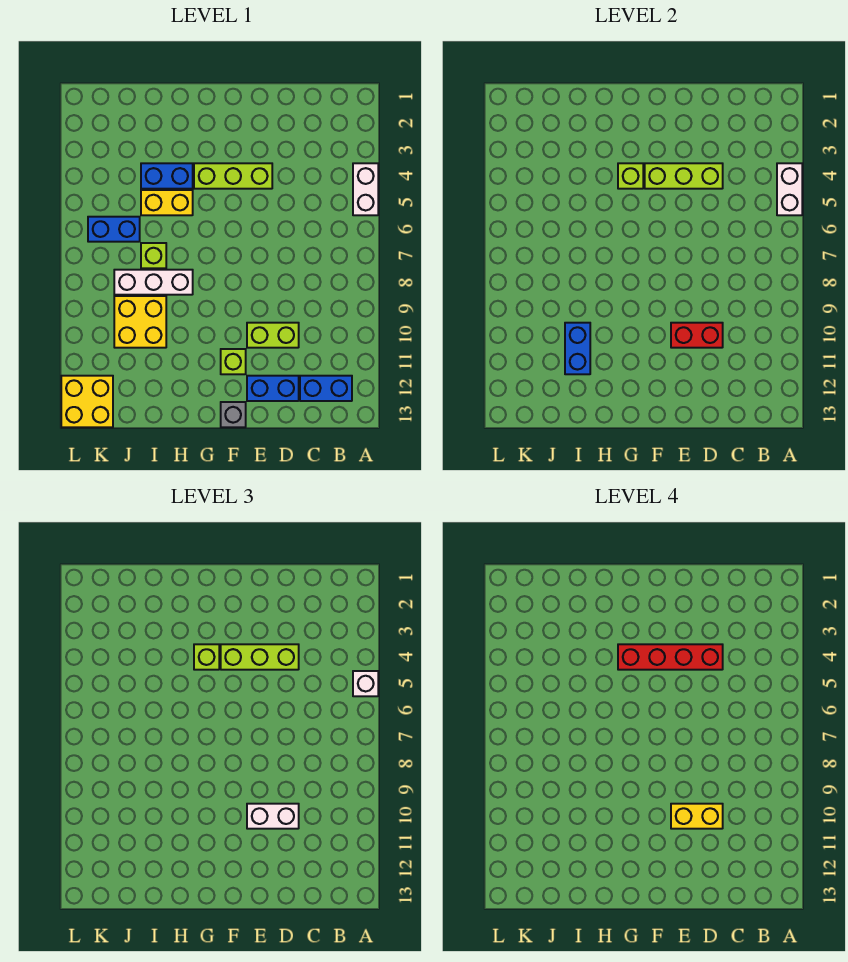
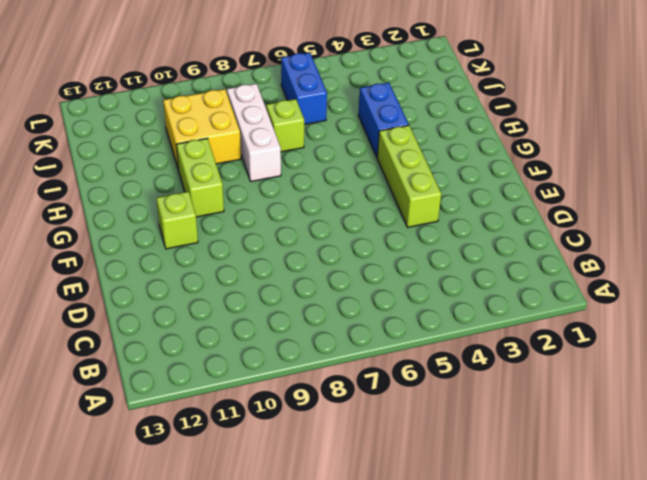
lime brick G10:H10 level 1 -> lime brick D10:E10 level 1
none -> white brick A4:A5 level 1
none -> blue brick B12:C12 level 1
none -> blue brick D12:E12 level 1

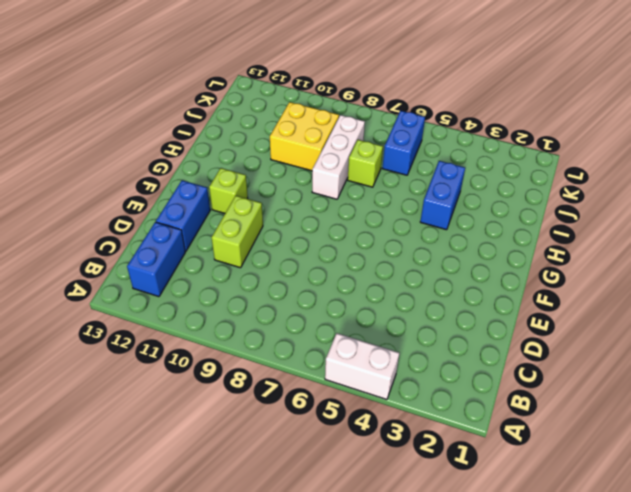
none -> lime brick E4:G4 level 1
none -> grey brick F13 level 1
none -> yellow brick H5:I5 level 1

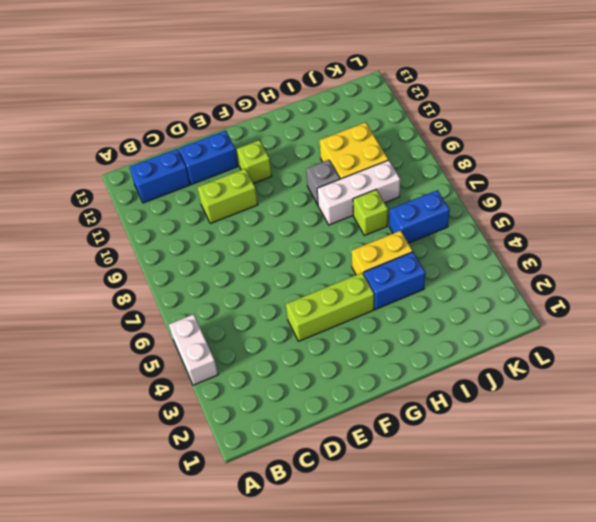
grey brick H9 level 1 -> grey brick F13 level 1
none -> yellow brick K12:L13 level 1
none -> white brick A4:A5 level 2
none -> lime brick D4:F4 level 2

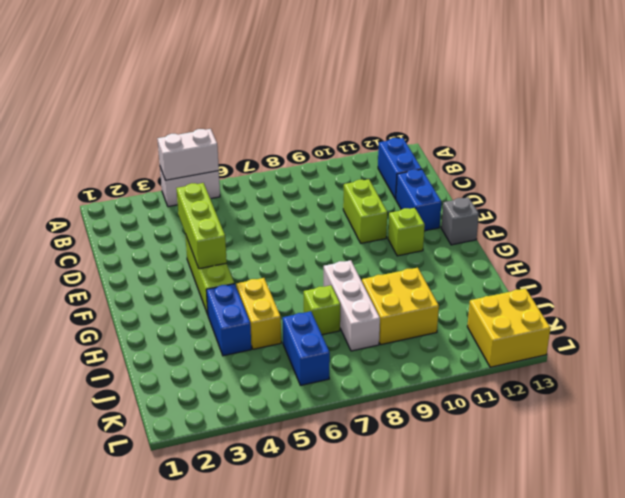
none -> red brick D10:E10 level 2
none -> lime brick G4 level 2
none -> blue brick I10:I11 level 2

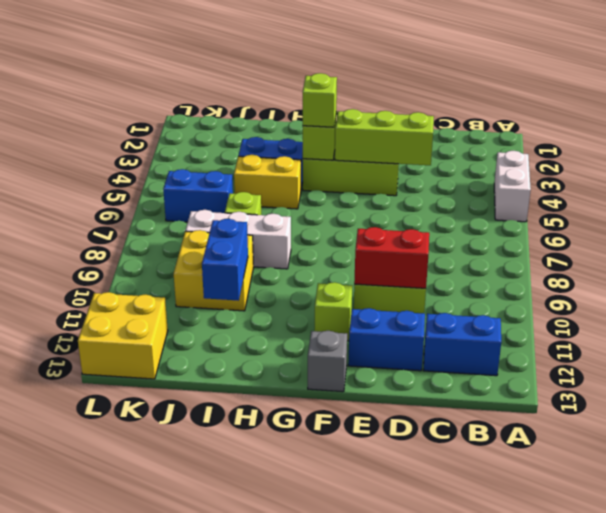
none -> white brick A4:A5 level 2
none -> white brick A5 level 3
none -> lime brick D4:F4 level 3

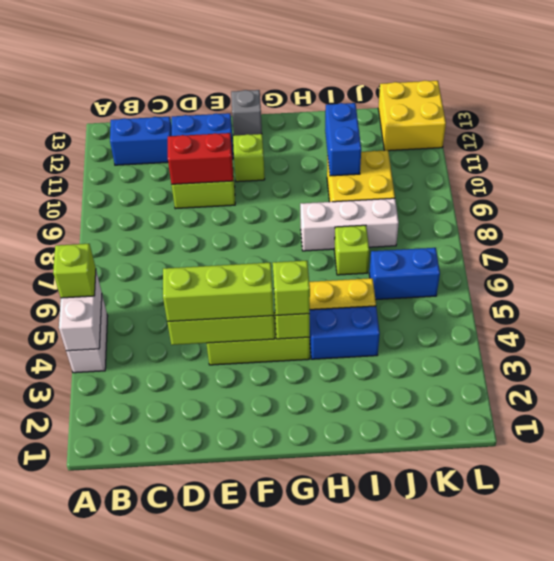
lime brick A5 level 3 -> white brick A5 level 3
none -> white brick D10:E10 level 3
none -> red brick D4:G4 level 4
none -> yellow brick D10:E10 level 4

